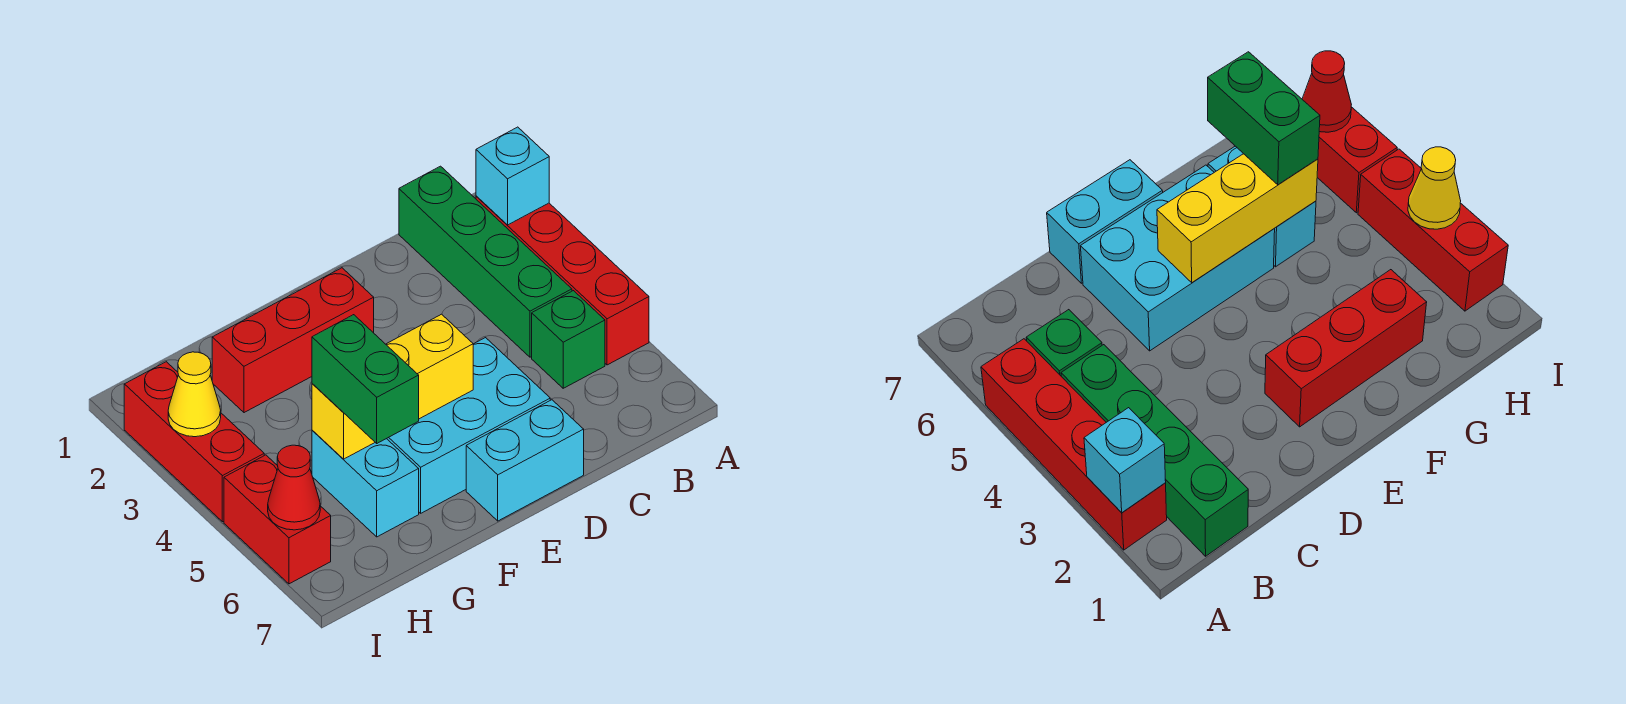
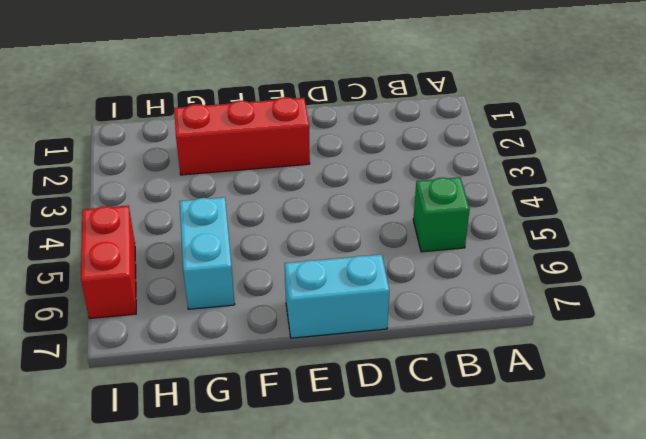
none -> red brick A2:A5 level 1
none -> green brick B1:B4 level 1
none -> cyan brick D5:F6 level 1

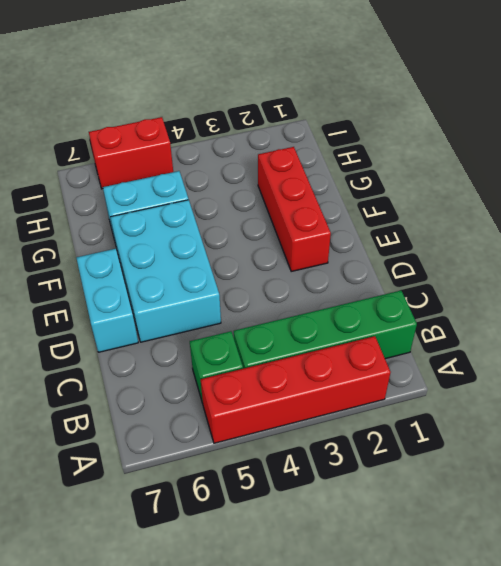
none -> red brick I2:I4 level 1
none -> cyan brick A2 level 2
none -> yellow brick E5:G5 level 2

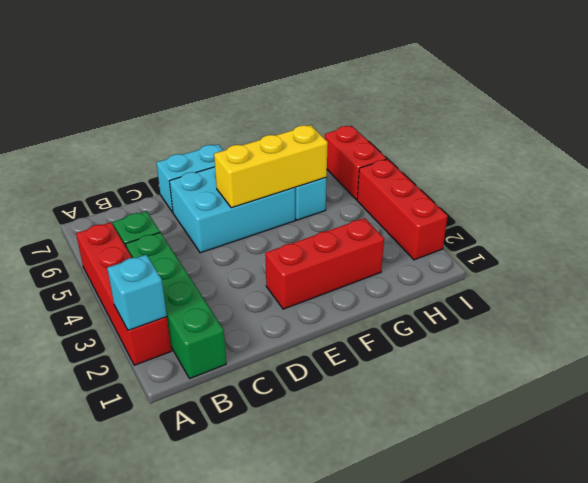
none -> yellow cone I3 level 2
none -> red cone I6 level 2
none -> green brick G5:G6 level 3

